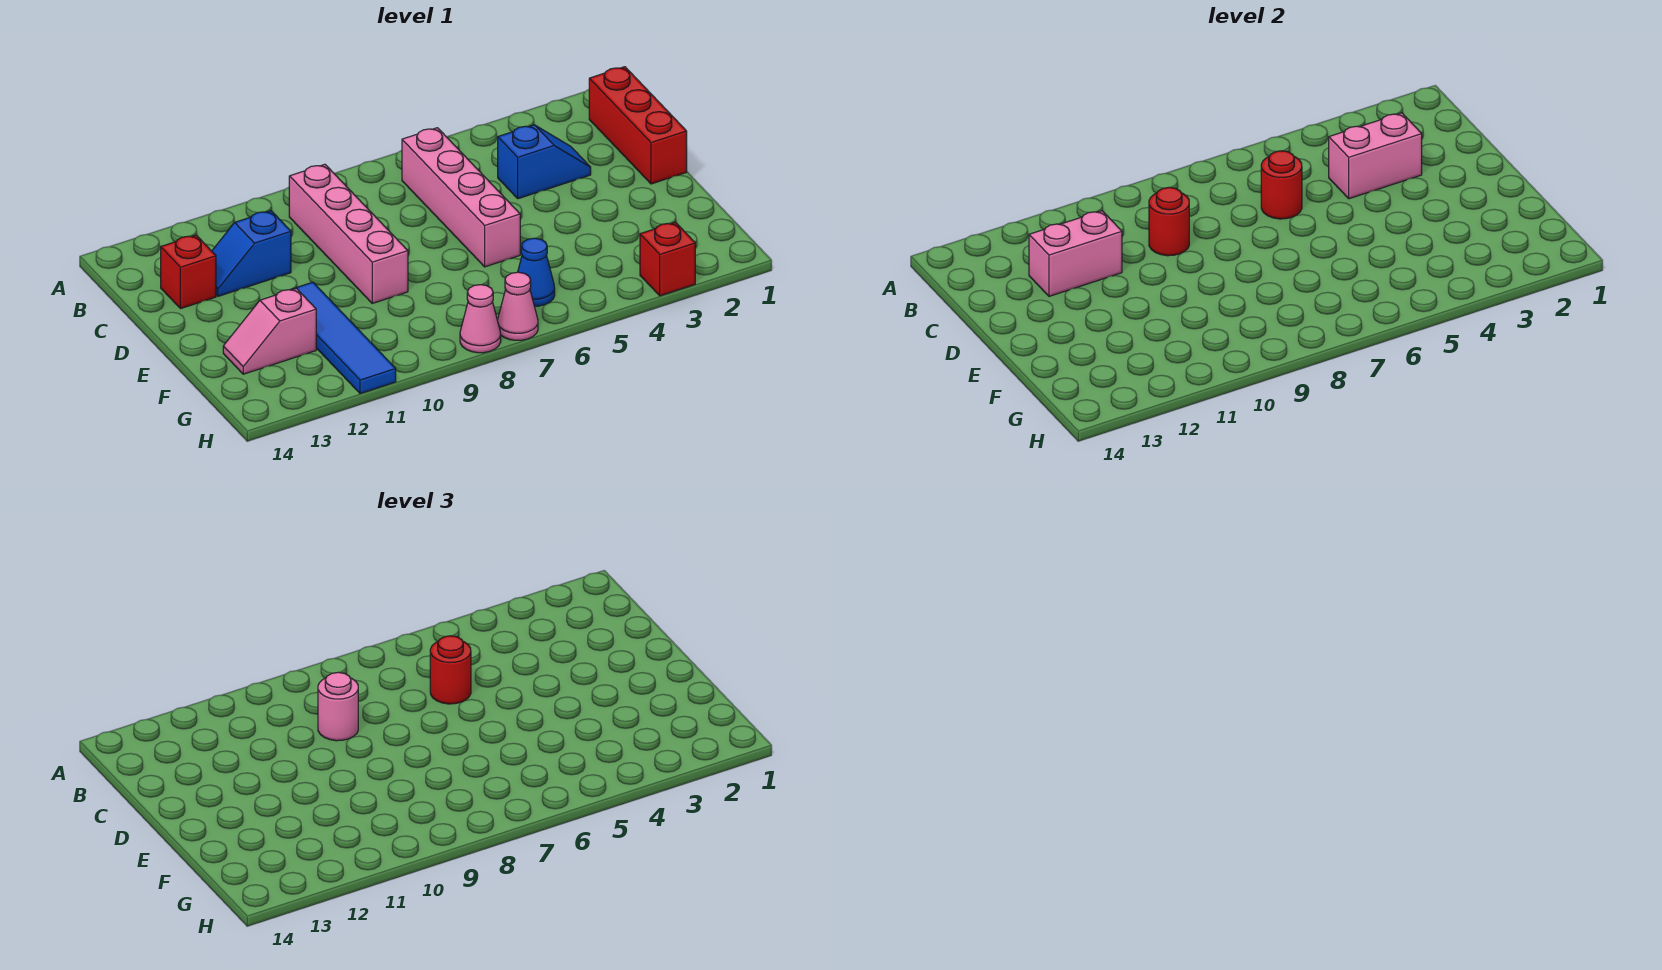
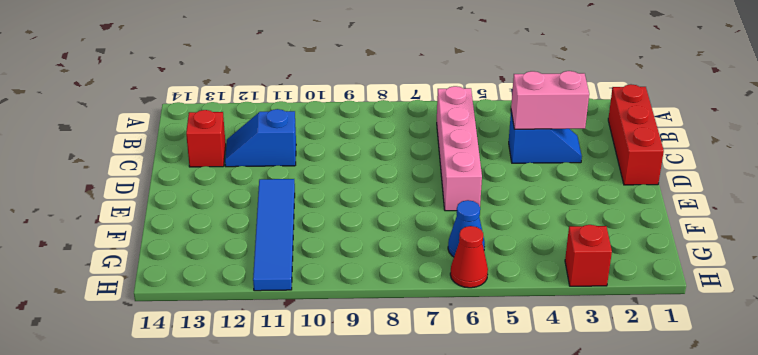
red cone H6 level 1 -> none
none -> pink brick B9:E9 level 1
none -> pink slope F12:F13 level 1 top 12
none -> pink cone H7 level 1

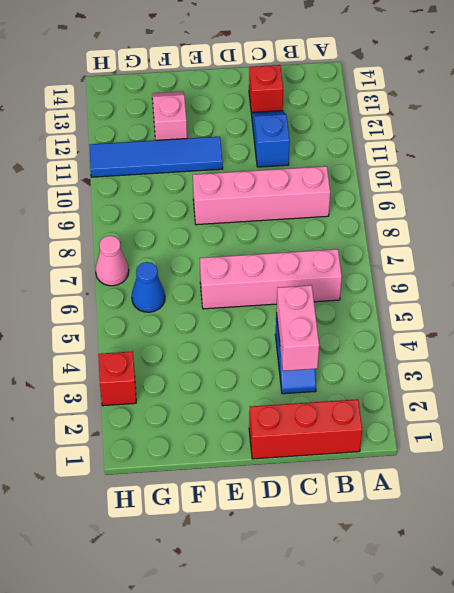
none -> pink cone H8 level 1
none -> red round brick C6 level 2
none -> red round brick C9 level 2

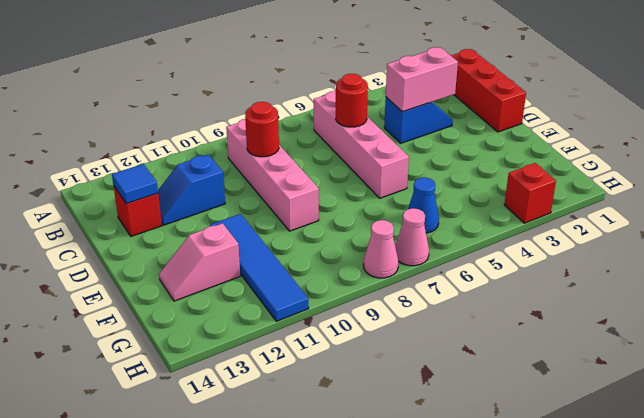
blue tile C13 level 2 -> none
none -> pink brick C11:C12 level 2
none -> red round brick C6 level 3
none -> pink round brick C9 level 3

